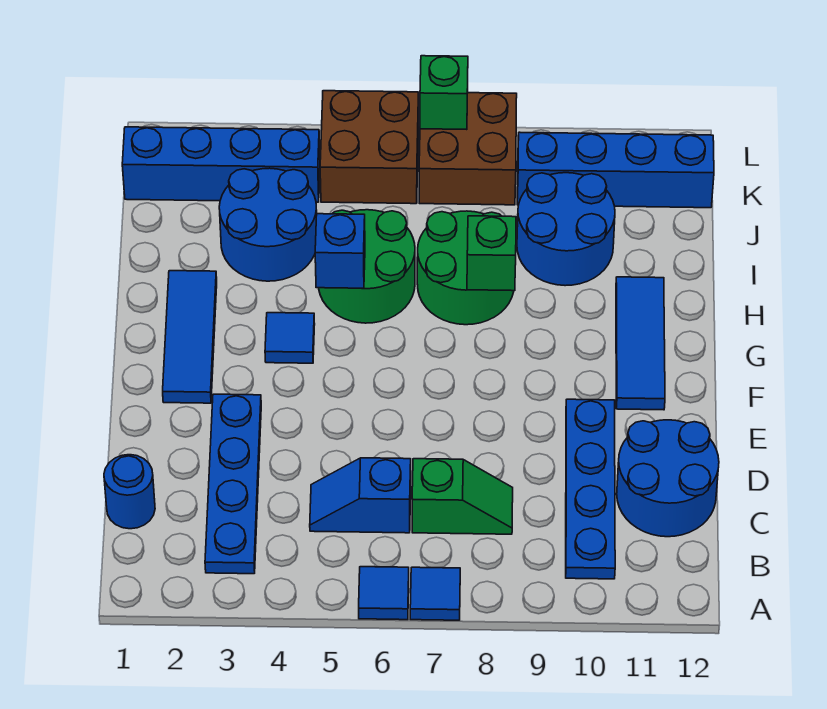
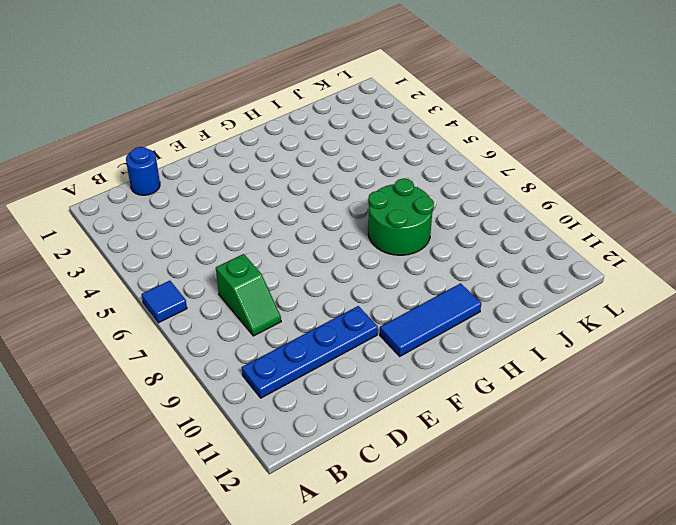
none -> blue tile A7 level 1
none -> blue plate B3:E3 level 1
none -> blue slope C5:C6 level 1 top 6

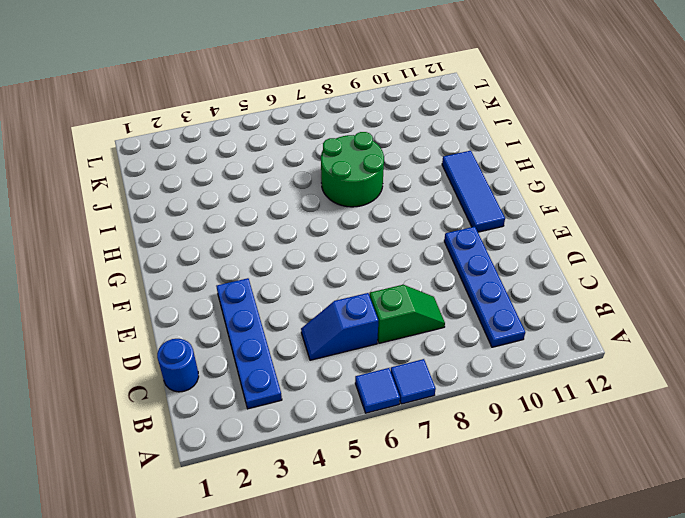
none -> blue round brick C11:D12 level 1
none -> blue tile F2:H2 level 1
none -> blue tile G4 level 1

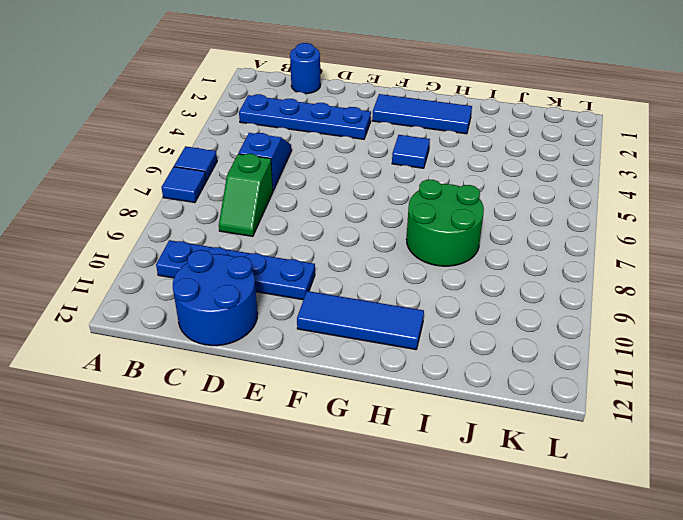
none -> green round brick H5:I6 level 1
none -> blue round brick I3:J4 level 1
none -> blue round brick I9:J10 level 1

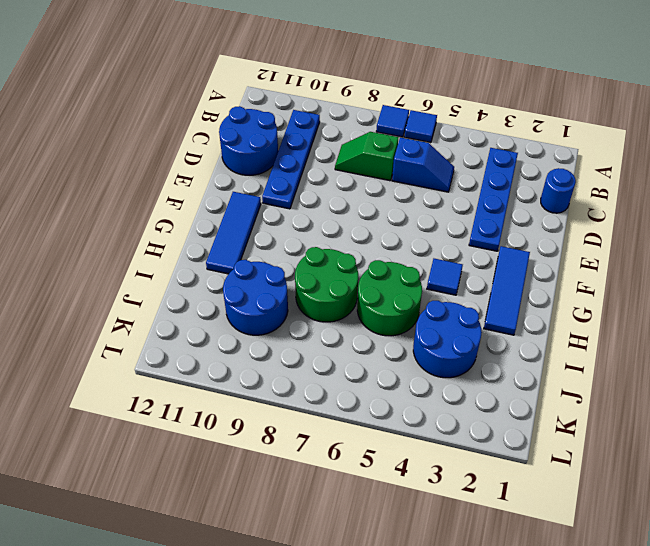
none -> blue brick K1:K4 level 1
none -> brown brick K5:L6 level 1
none -> brown brick K7:L8 level 1

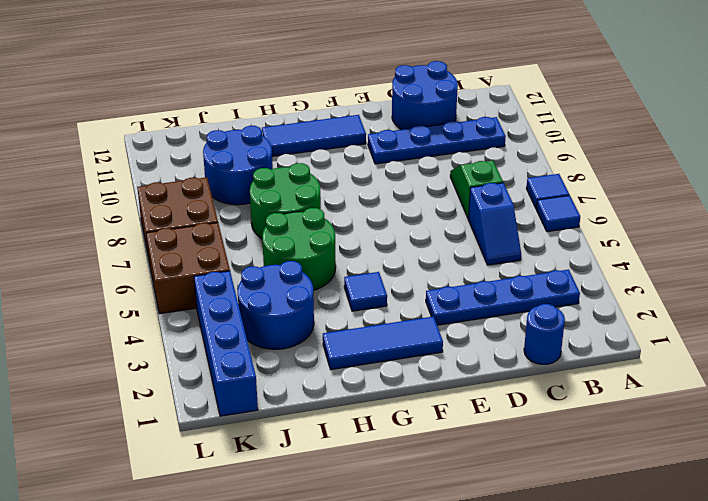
none -> blue brick K9:K12 level 1
none -> blue brick H5 level 2
none -> green brick H8 level 2

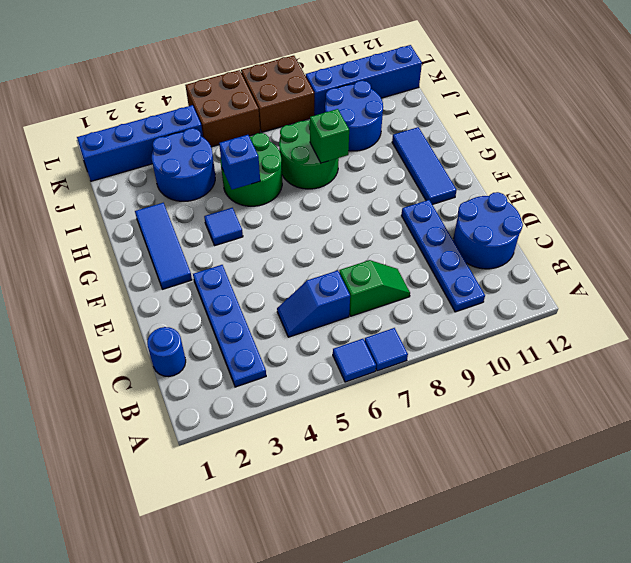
none -> green brick L7 level 2

